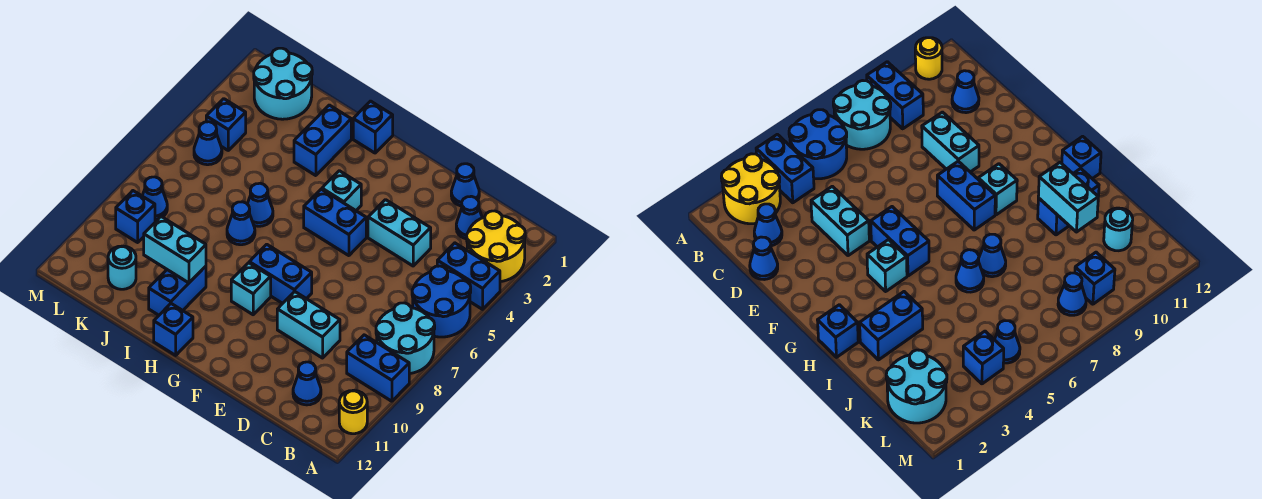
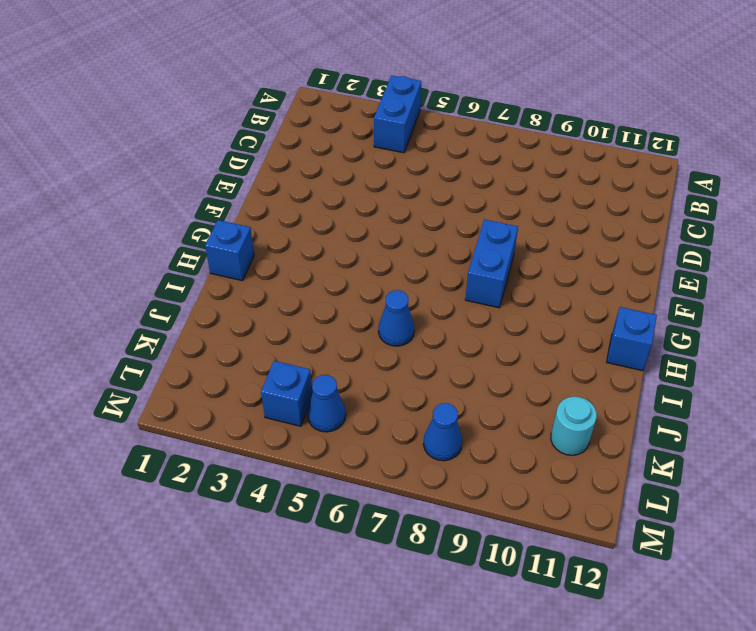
none -> yellow round brick A2:B3 level 1
none -> blue round brick A5:B6 level 1
none -> cyan round brick A7:B8 level 1

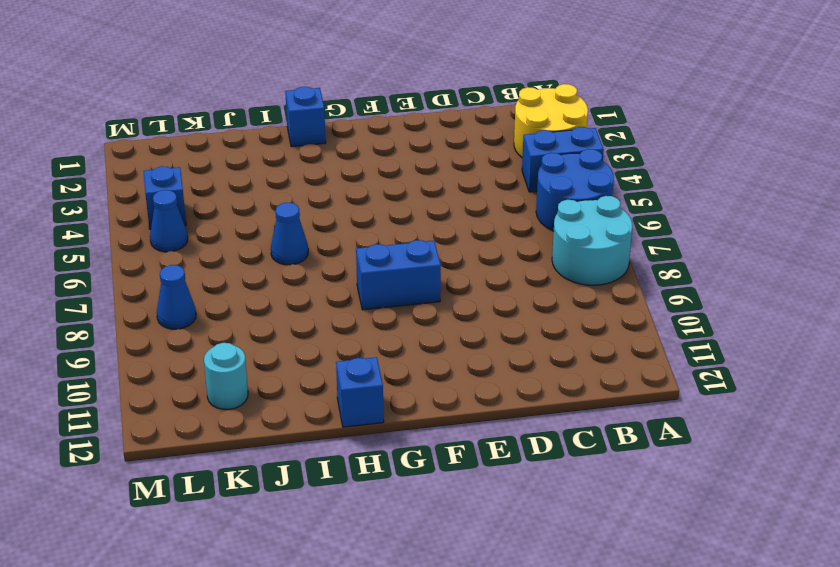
none -> blue brick A9:B9 level 1
none -> yellow round brick A11 level 1
none -> blue cone C2 level 1

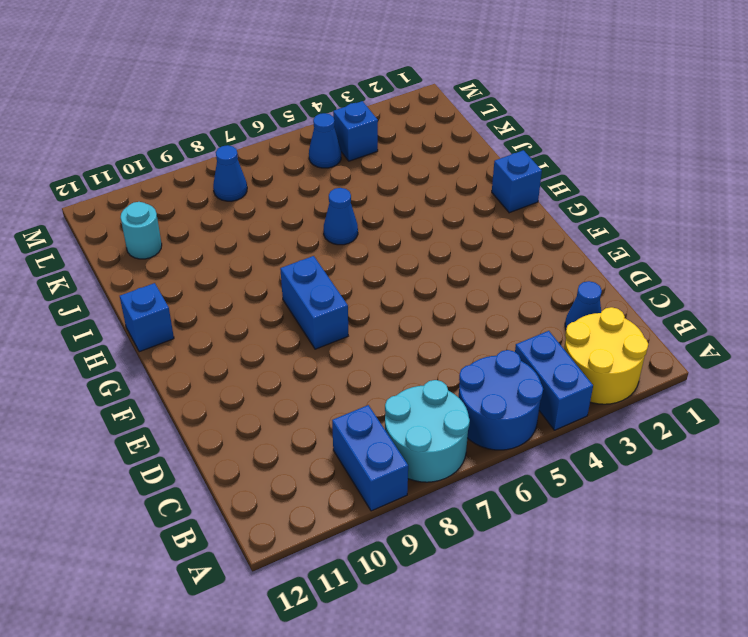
none -> yellow round brick A11 level 1
none -> blue cone C11 level 1
none -> blue cone D1 level 1

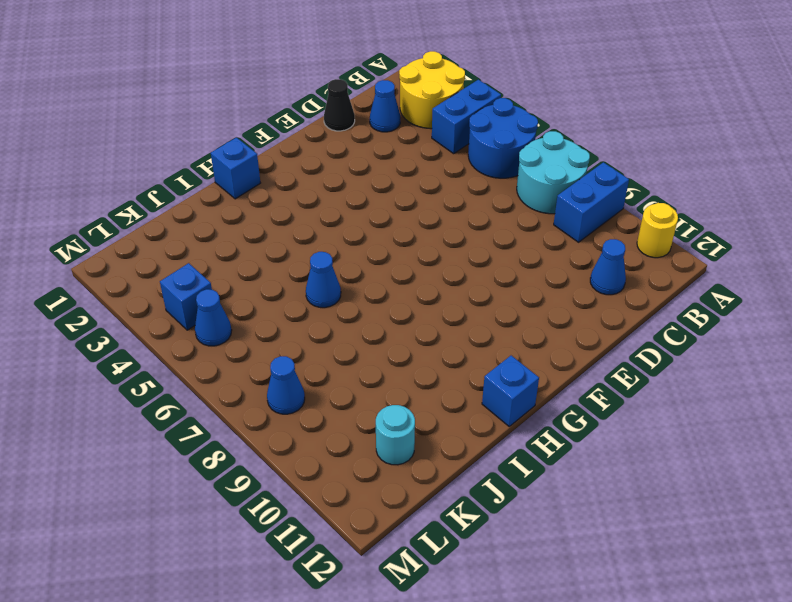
black cone D1 level 1 -> blue cone D1 level 1
none -> cyan brick D4:E4 level 1
none -> cyan brick D9:E9 level 1
none -> blue brick F5:G5 level 1

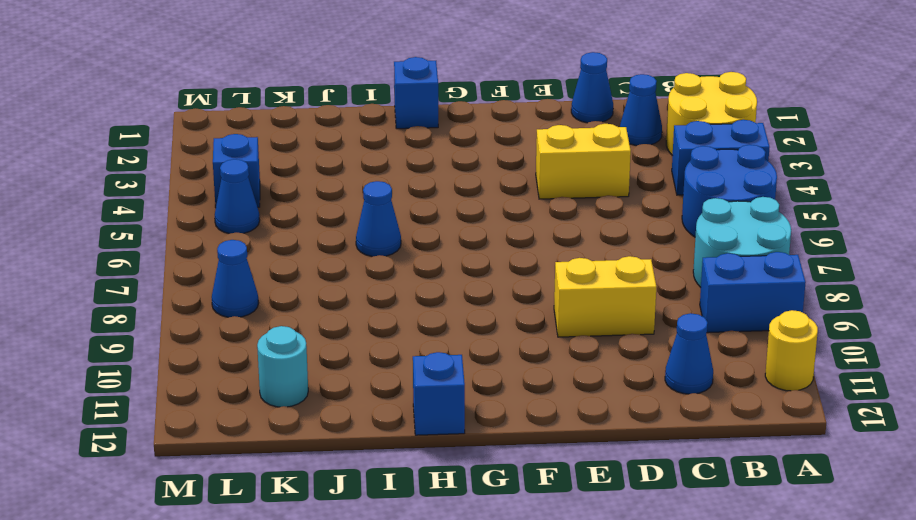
yellow brick D4:E4 level 1 -> cyan brick D4:E4 level 1
yellow brick D9:E9 level 1 -> cyan brick D9:E9 level 1
none -> blue brick F5:G5 level 1
none -> blue brick F8:G8 level 1
none -> cyan brick G4 level 1

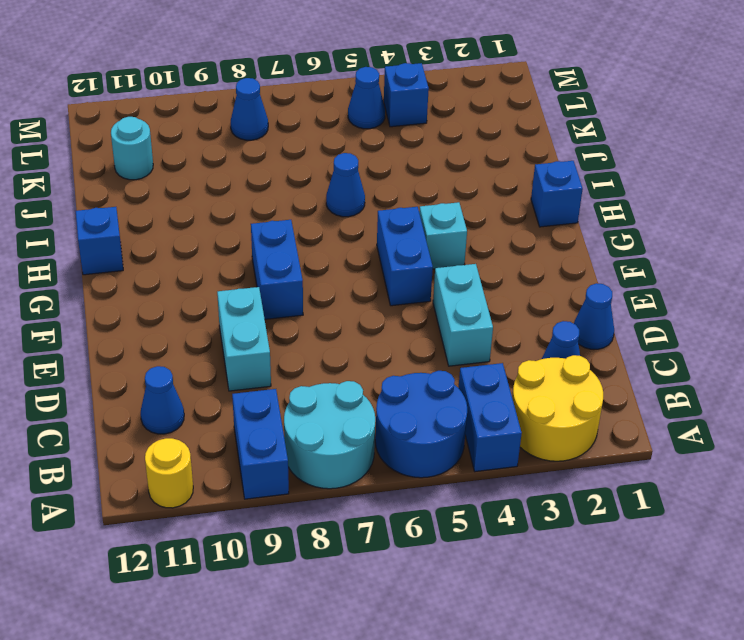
none -> cyan brick G9 level 1
none -> blue brick I2:I3 level 1
none -> blue cone I7 level 1

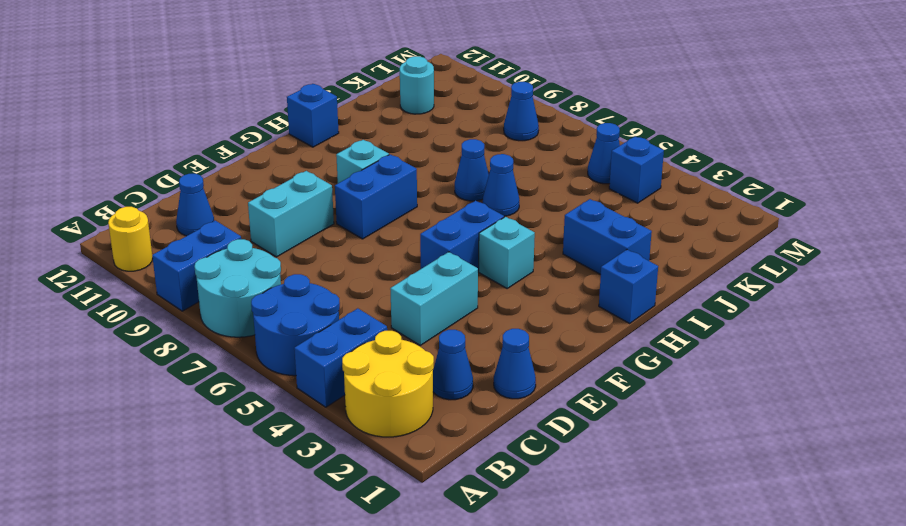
none -> blue brick I10:I11 level 1
none -> cyan round brick K1:L2 level 1
none -> blue brick L9 level 1

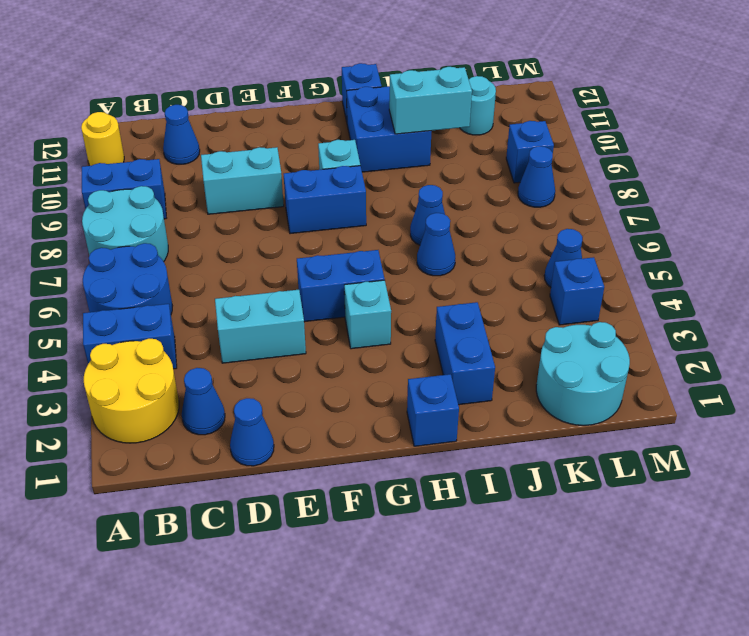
blue brick H10:I11 level 1 -> blue brick I10:I11 level 1

